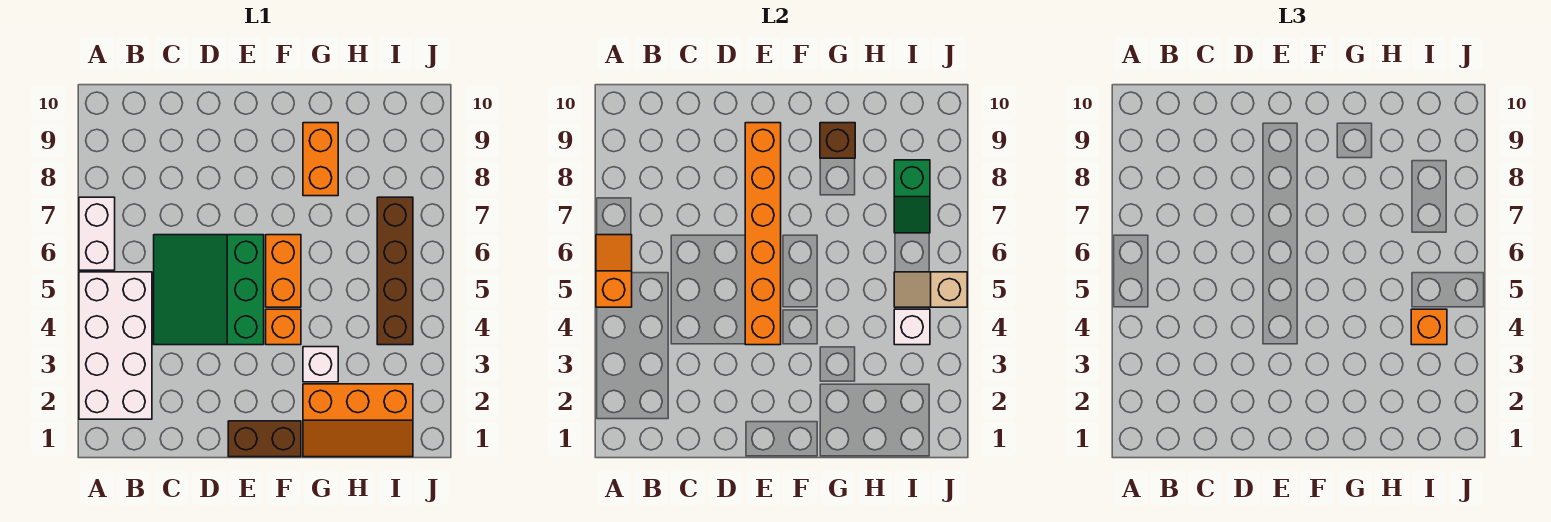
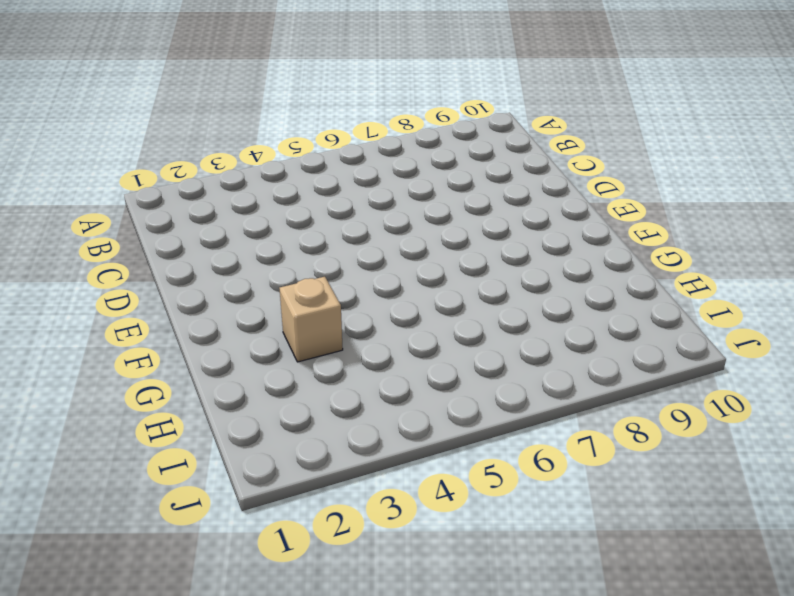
tan brick G3 level 1 -> white brick G3 level 1
none -> white brick A2:B5 level 1
none -> white brick A6:A7 level 1
none -> green slope C4:E6 level 1 top E

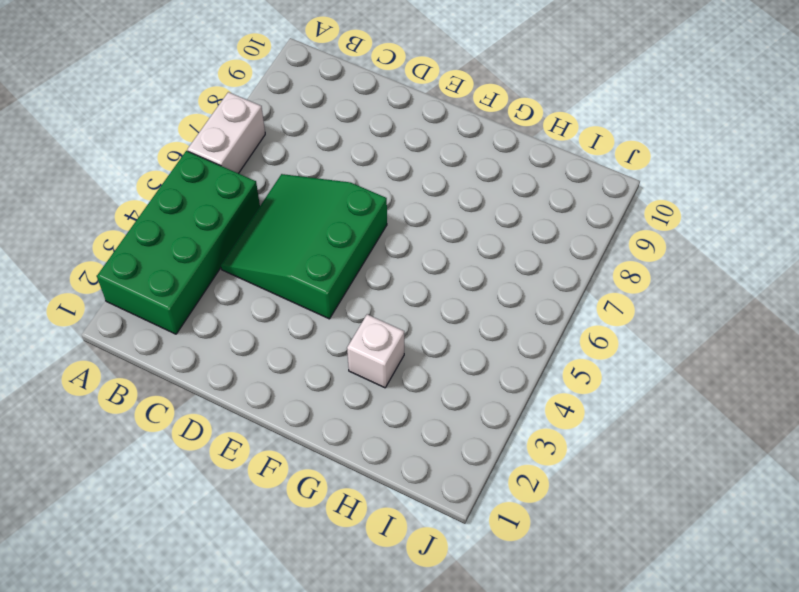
green brick A2:B5 level 1 -> white brick A2:B5 level 1
none -> brown brick E1:F1 level 1
none -> orange brick F4 level 1
none -> orange brick F5:F6 level 1

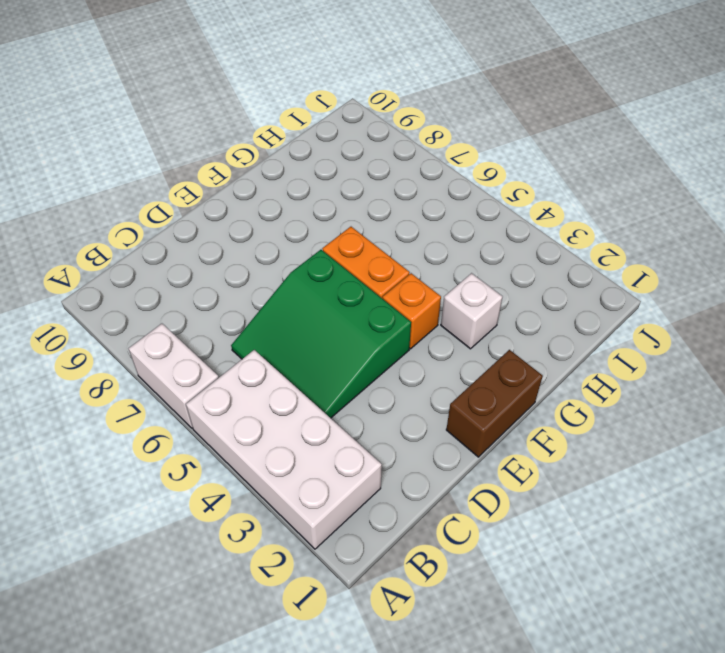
none -> orange slope G1:I2 level 1 top 2
none -> orange brick G8:G9 level 1
none -> brown brick I4:I7 level 1

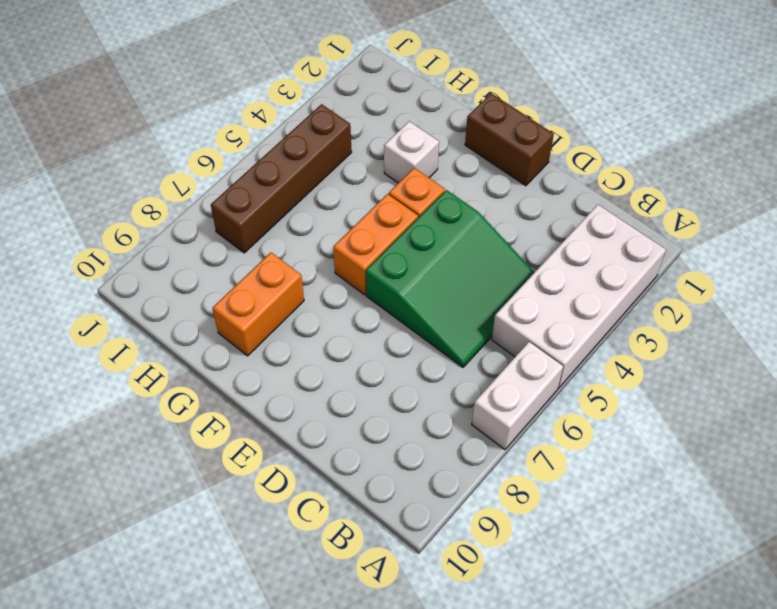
none -> orange slope G1:I2 level 1 top 2
none -> orange slope A5:A6 level 2 top 5
none -> orange brick E4:E9 level 2

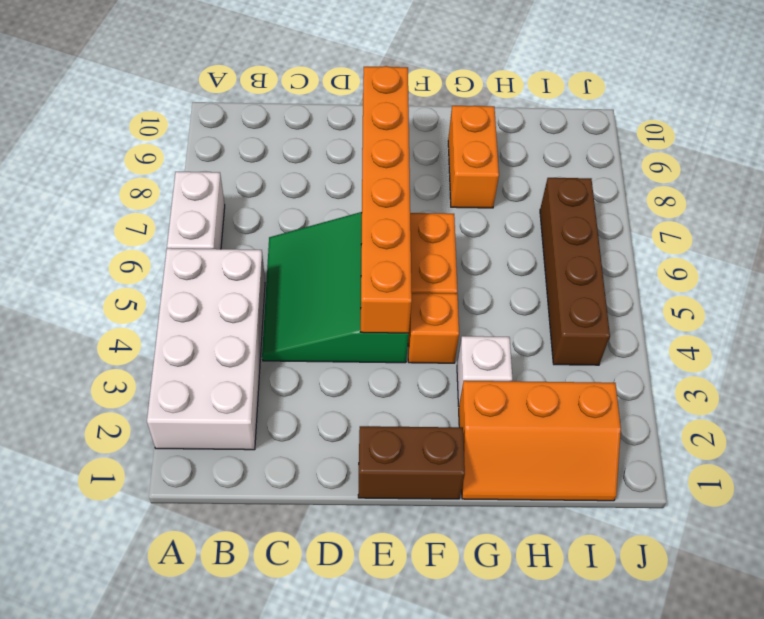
none -> orange slope A5:A6 level 2 top 5
none -> brown brick G9 level 2
none -> white brick I4 level 2

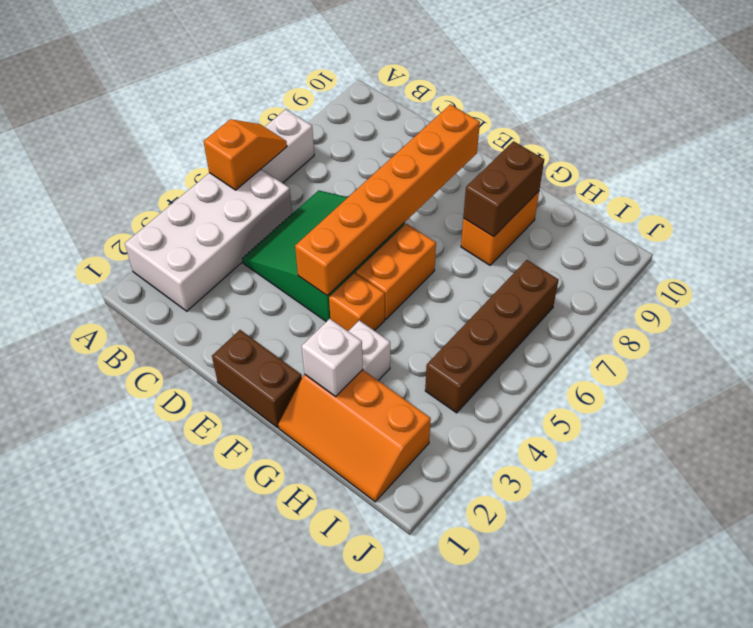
white brick G2 level 2 -> white brick I4 level 2
brown brick G8:G9 level 2 -> brown brick G9 level 2
none -> tan slope I5:J5 level 2 top J
none -> green slope I7:I8 level 2 top 8
none -> orange brick I4 level 3

